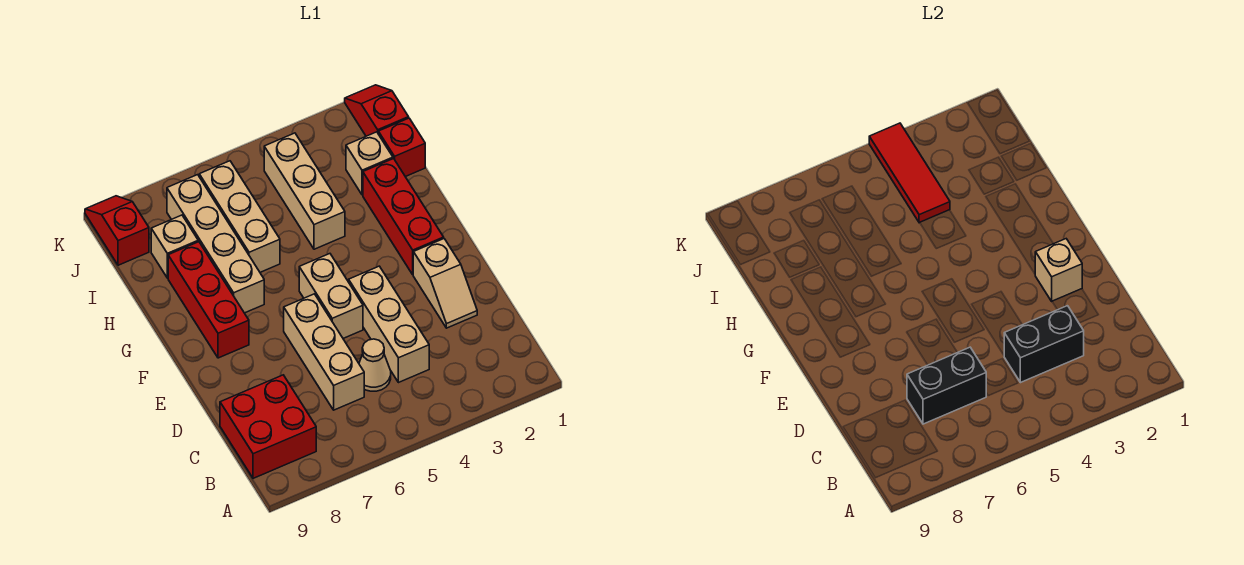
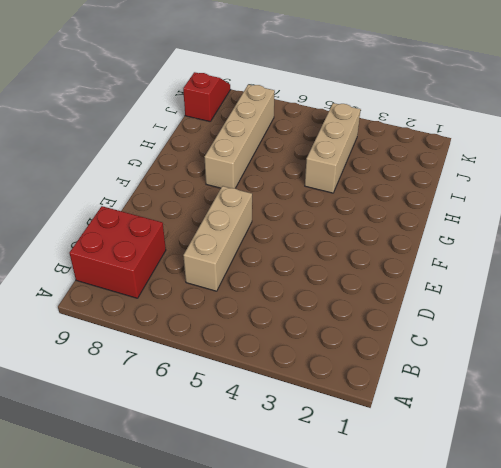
none -> tan brick C4:E4 level 1
none -> tan cone C5 level 1
none -> tan slope D2:E2 level 1 top E

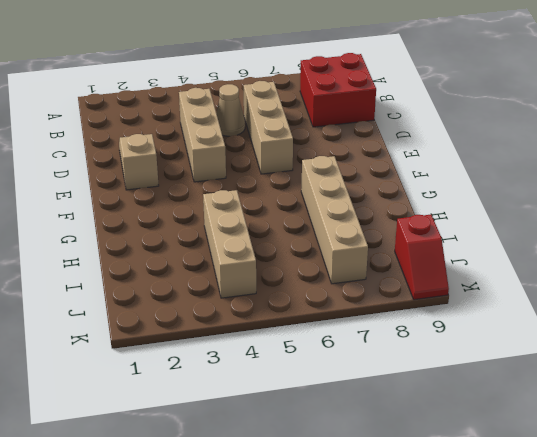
none -> tan brick E5:F5 level 1
none -> red brick F2:H2 level 1
none -> red brick F8:H8 level 1

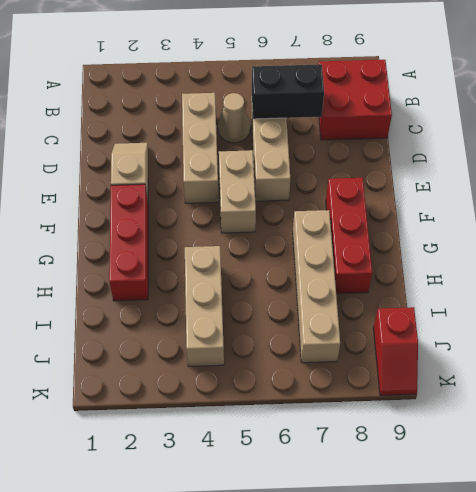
none -> tan brick H6:J6 level 1
none -> red brick I1 level 1
none -> tan brick I2 level 1

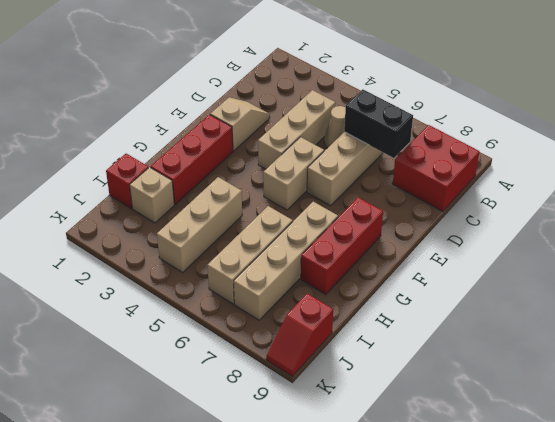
none -> tan brick I8 level 1
none -> red slope J1:K1 level 1 top J
none -> black brick C3:C4 level 2

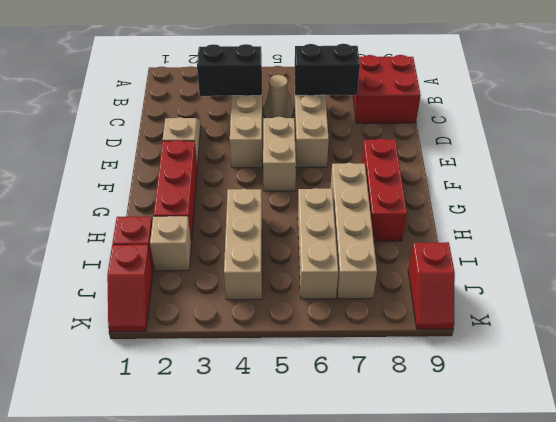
none -> tan brick I8 level 1
none -> tan brick E2 level 2
none -> red tile I4:K4 level 2

